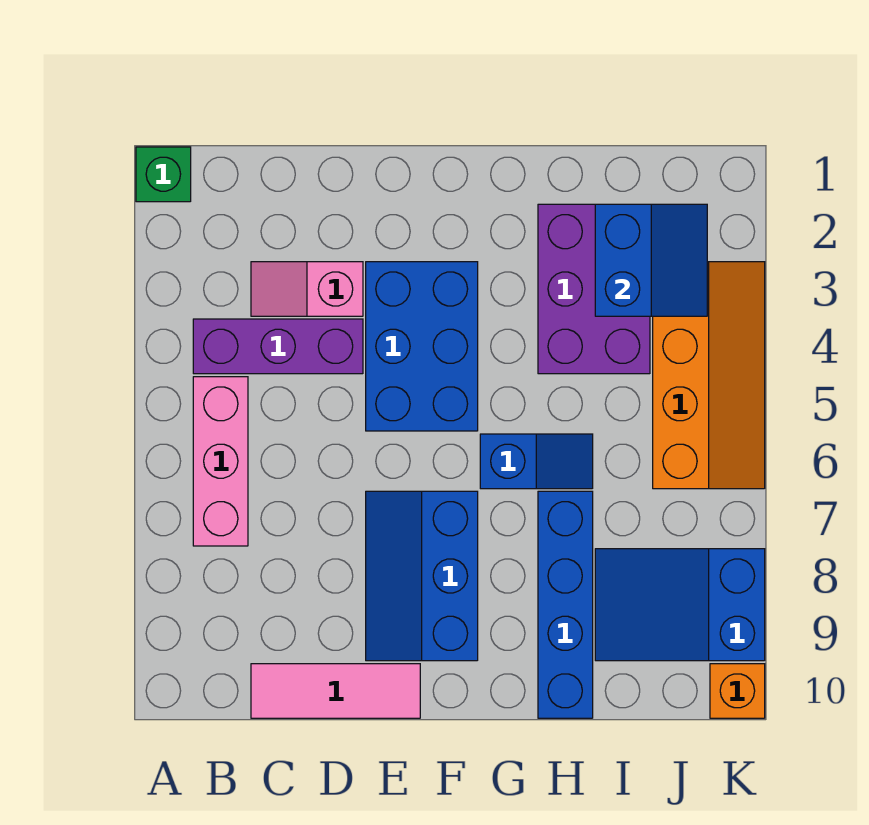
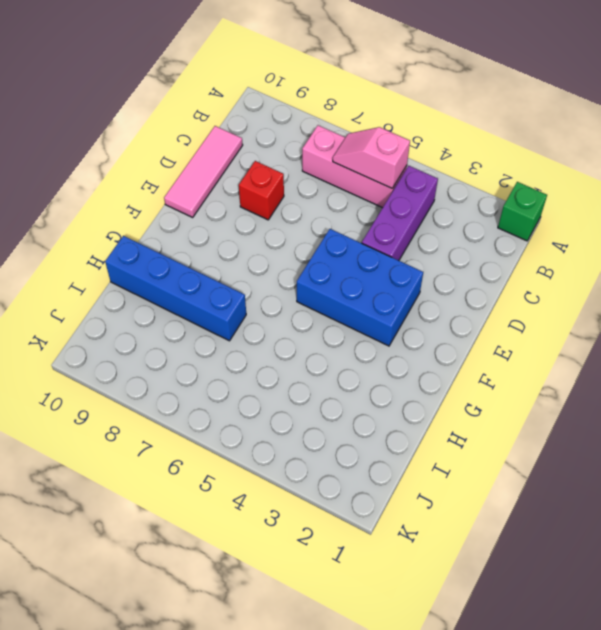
pink slope B5:B6 level 2 top 5 -> pink slope C3:D3 level 1 top D
red brick D8 level 1 -> none
none -> blue slope E7:F9 level 1 top F
none -> blue slope G6:H6 level 1 top G
none -> purple brick H2:I4 level 1

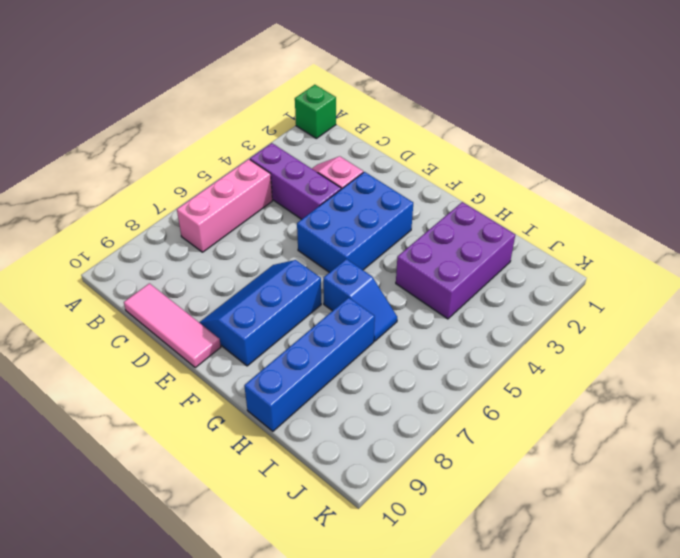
none -> blue slope I8:K9 level 1 top K
none -> orange slope J3:K6 level 1 top J
none -> orange brick K10 level 1

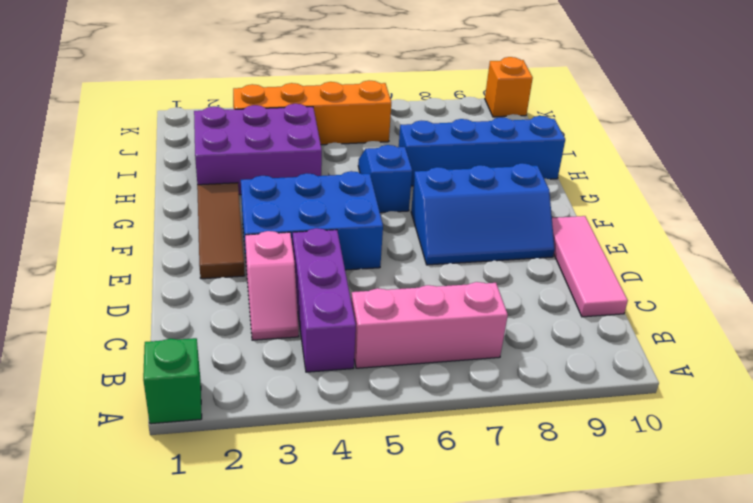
brown tile E2:G2 level 1 -> none
none -> blue slope I8:K9 level 1 top K
none -> blue slope I2:J3 level 2 top I

